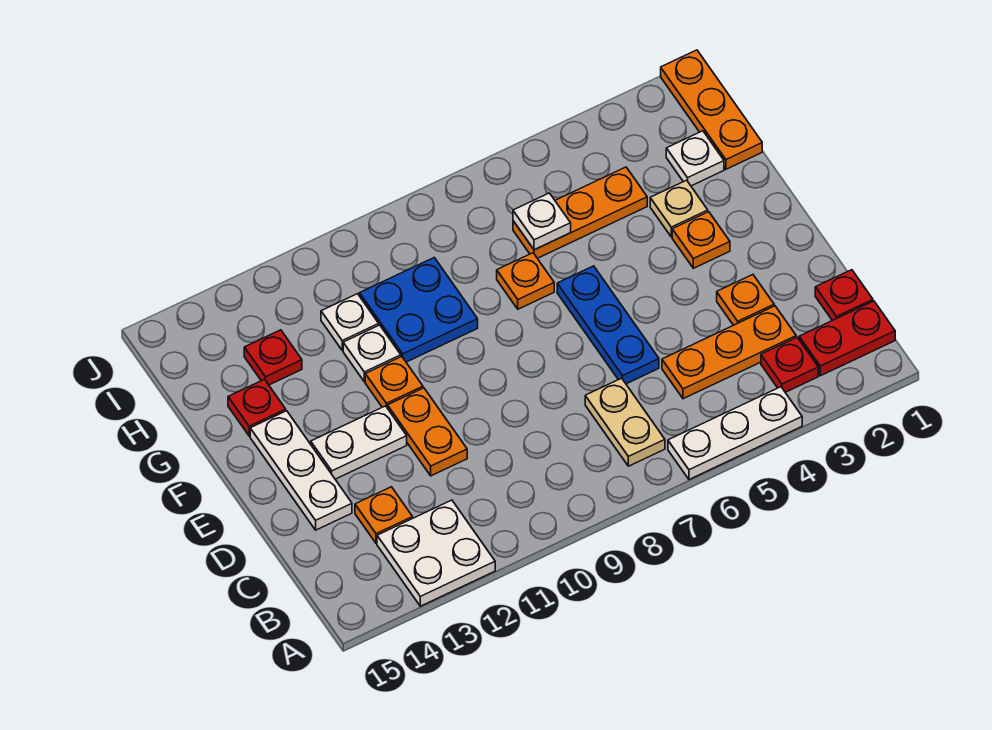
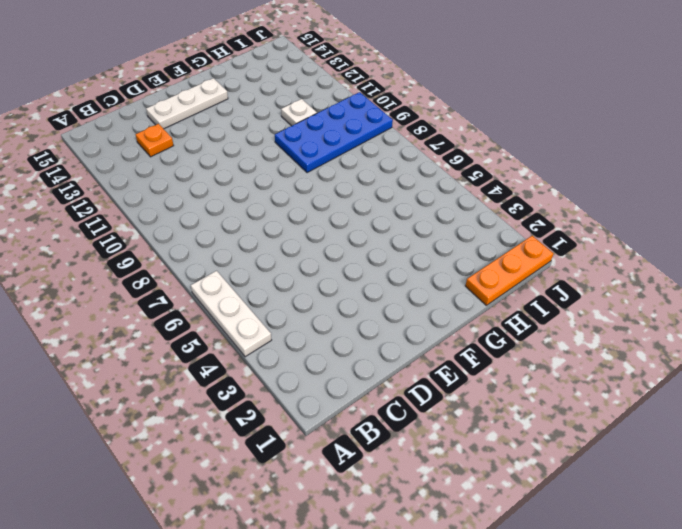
blue plate G9:J10 level 1 -> blue plate G9:H10 level 1
none -> white plate A12:B13 level 1
none -> red plate B1:B2 level 1
none -> red plate B3 level 1

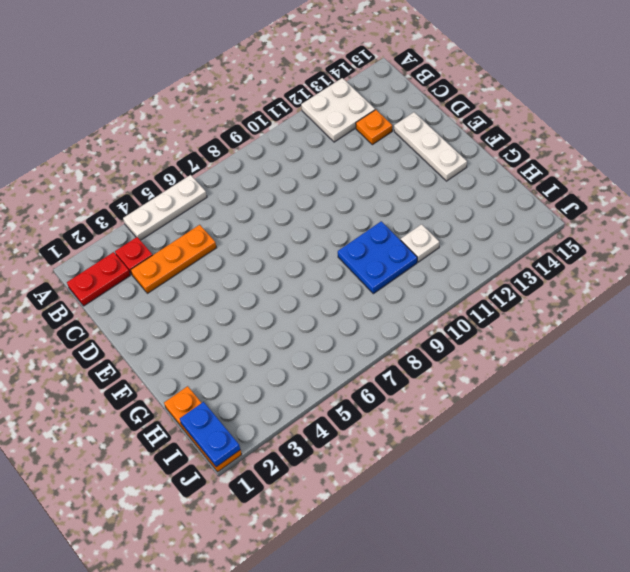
blue plate I1:J1 level 2 -> none
none -> tan plate B7:C7 level 1
none -> red plate C1 level 1
none -> orange plate D3 level 1

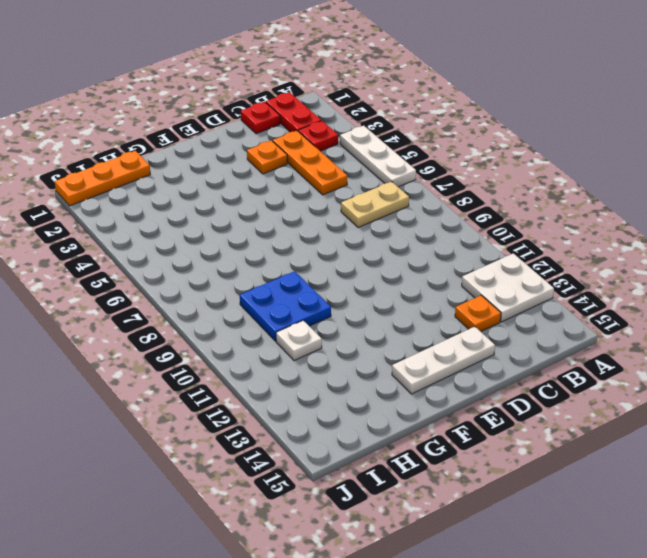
none -> blue plate D6:F6 level 1
none -> orange plate D11:E11 level 1
none -> white plate E12:E13 level 1

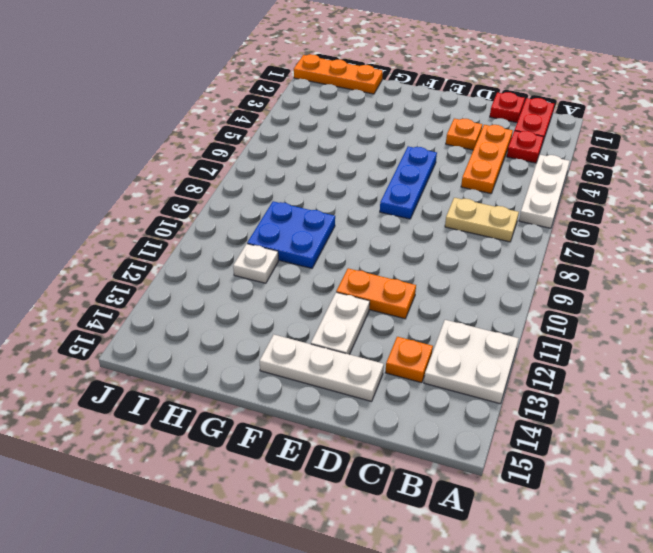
blue plate E5:E7 level 1 -> blue plate D6:F6 level 1
none -> orange plate F3 level 1
none -> orange plate F11 level 1
none -> tan plate G3 level 1

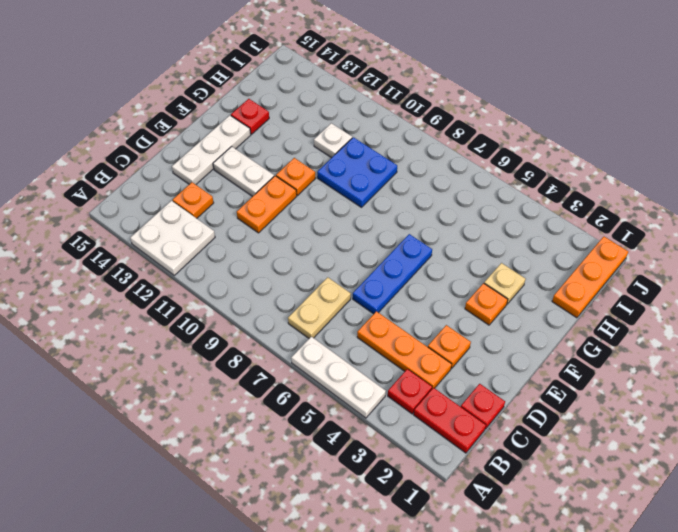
none -> orange plate G7 level 1
none -> white plate G11 level 1
none -> white plate H2 level 1

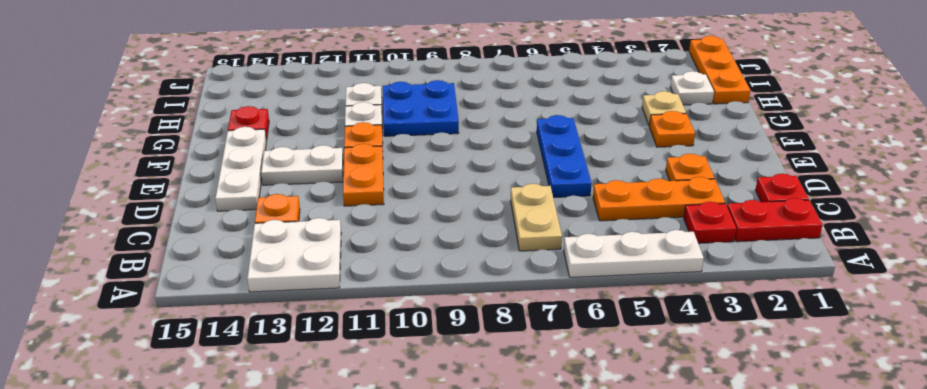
none -> orange plate G7 level 1
none -> orange plate H4:H6 level 1
none -> red plate H13 level 1

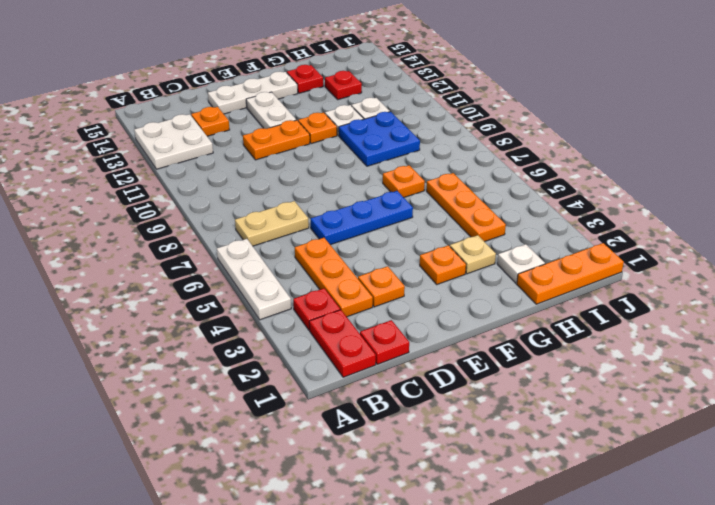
none -> white plate H6 level 2

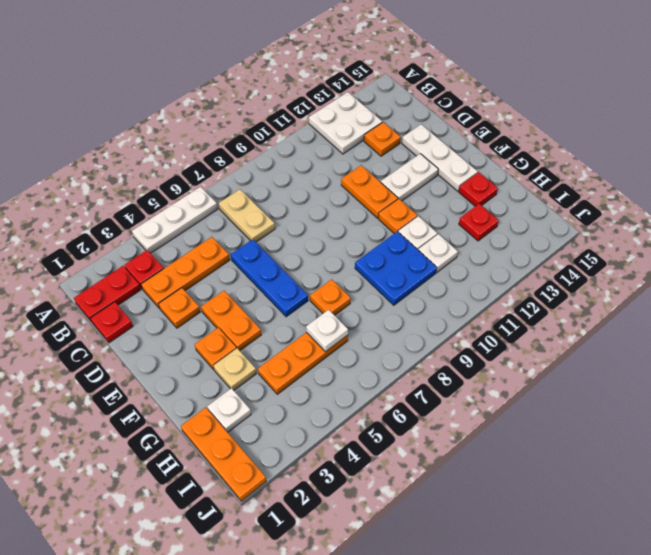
orange plate E4:F4 level 1 -> none

